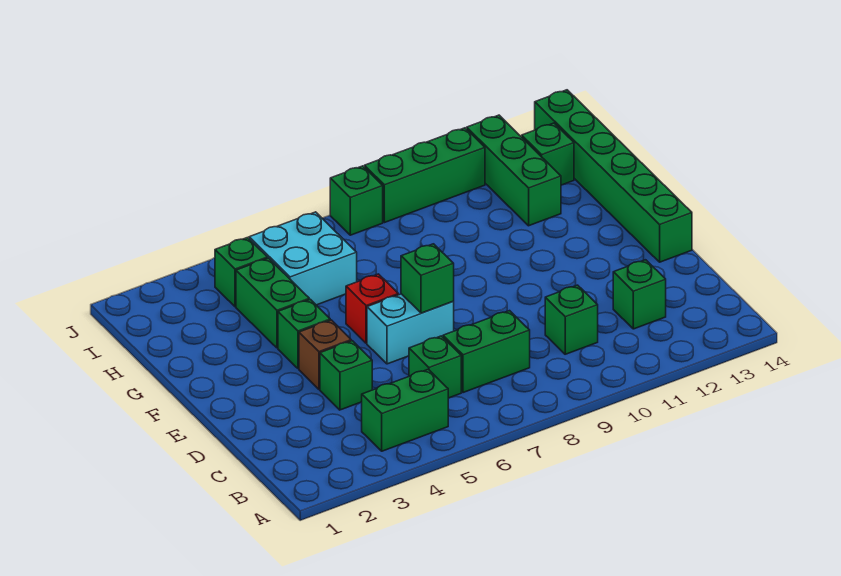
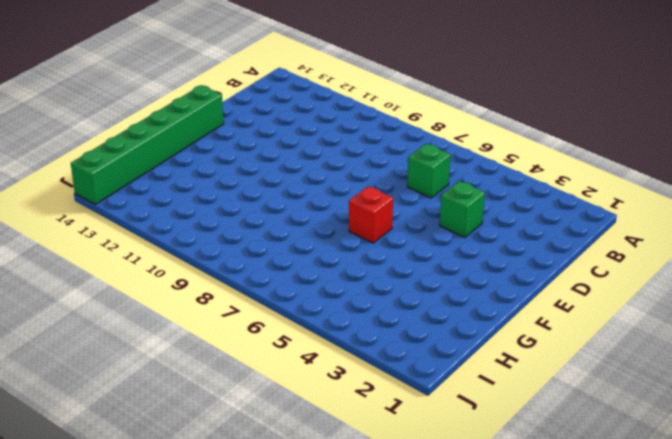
none -> green brick B4:B5 level 1
none -> green brick C7:C8 level 1
none -> green brick C10 level 1

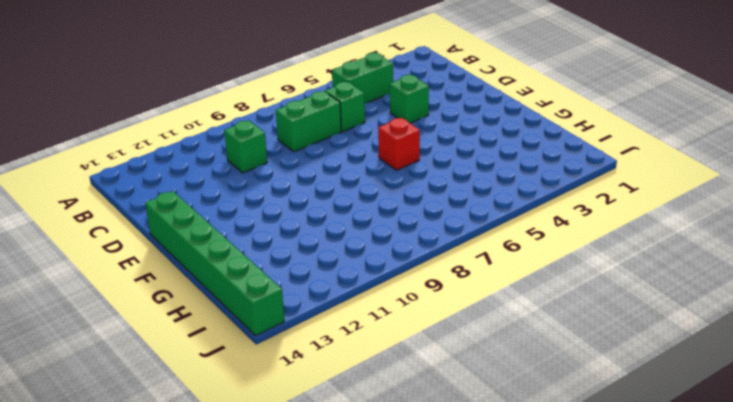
none -> green brick C12 level 1
none -> brown brick E4 level 1
none -> cyan brick E6:E7 level 1

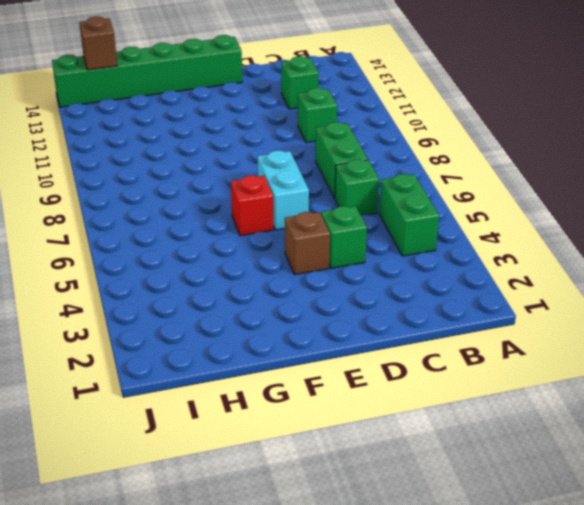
brown brick I14 level 2 -> none
none -> green brick F4 level 1
none -> green brick G4:H4 level 1
none -> cyan brick H5:I6 level 1

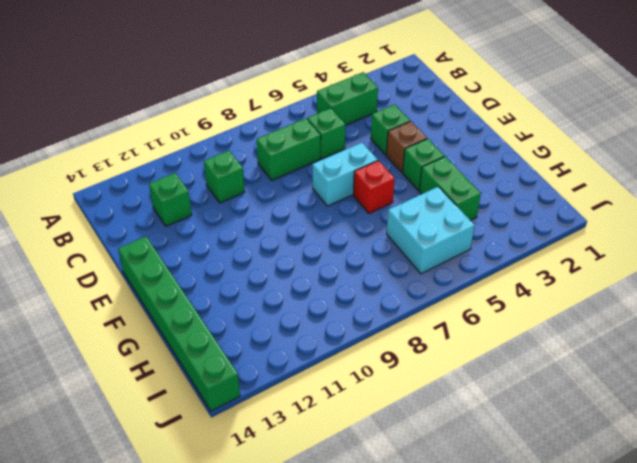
none -> green brick H12:J12 level 1
none -> green brick I4 level 1
none -> green brick I13 level 1

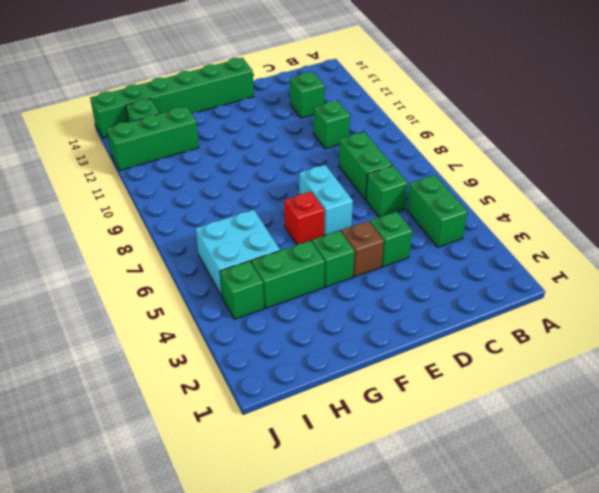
none -> green brick J8 level 1
none -> green brick J9:J11 level 1
none -> green brick E7 level 2

